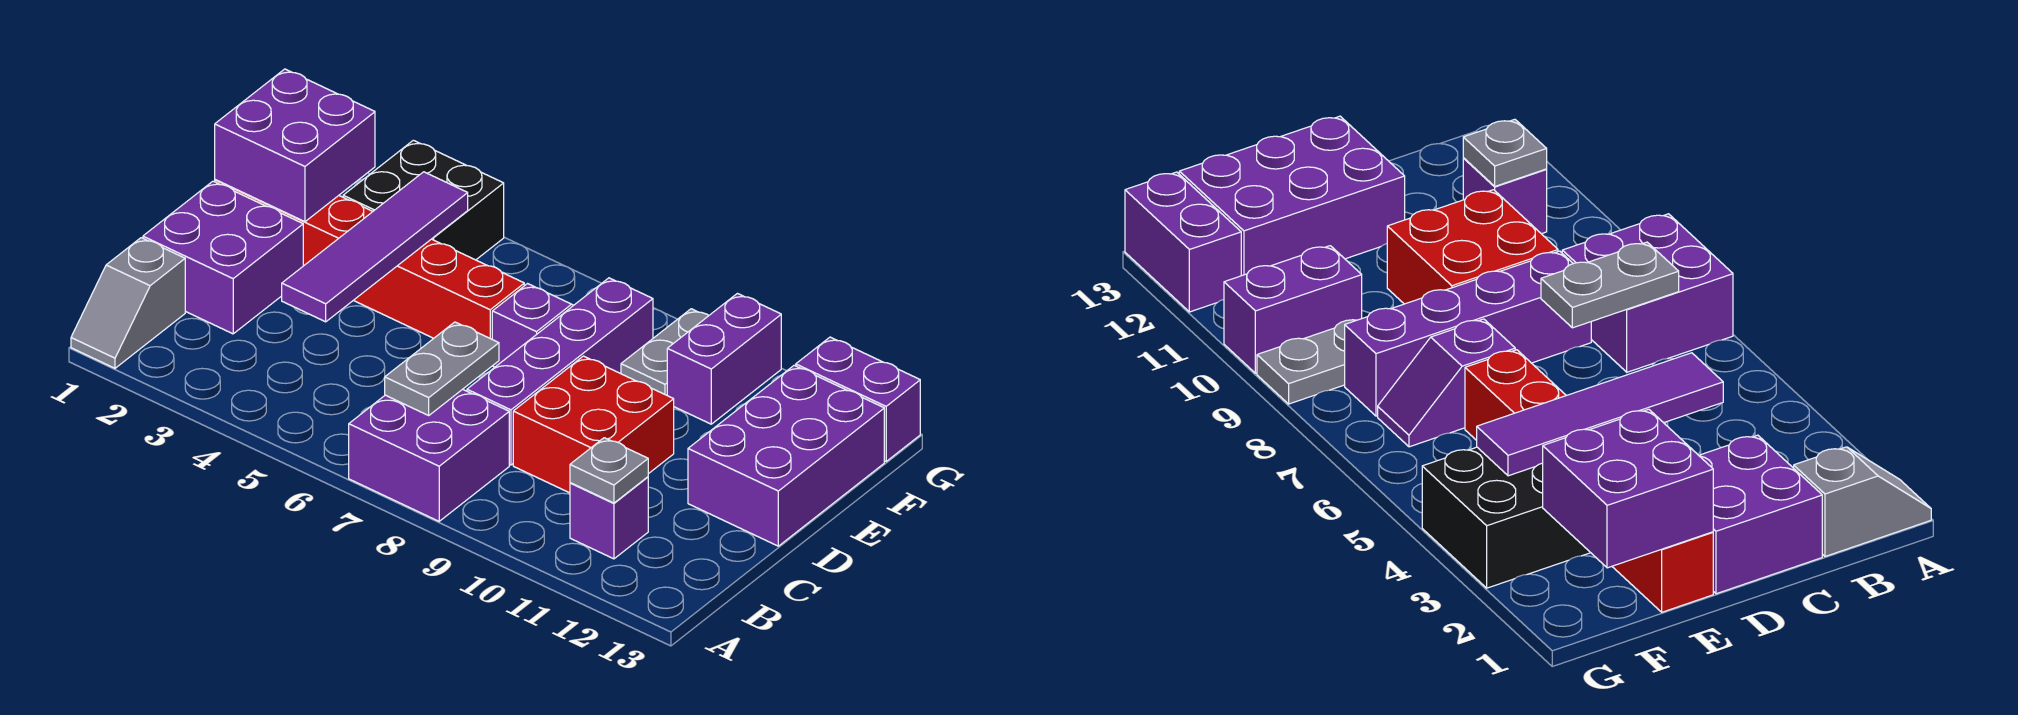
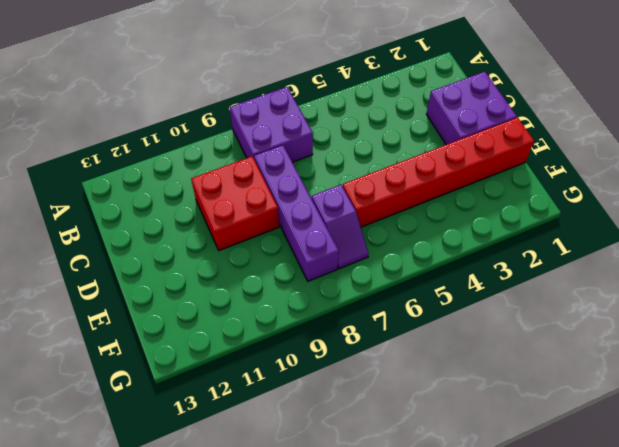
none -> grey slope A1:B1 level 1 top B
none -> purple brick B11 level 1
none -> purple brick D12:F13 level 1

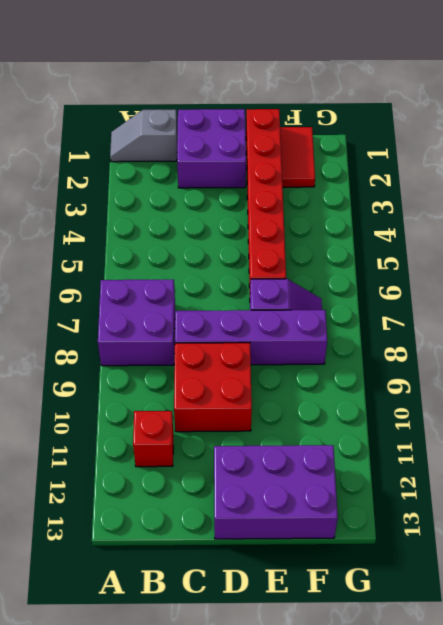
red brick B11 level 1 -> purple brick B11 level 1
red tile F1:F2 level 1 -> none
none -> black brick F3:G4 level 1
none -> grey plate F9:G9 level 1
none -> purple brick F10:G10 level 1

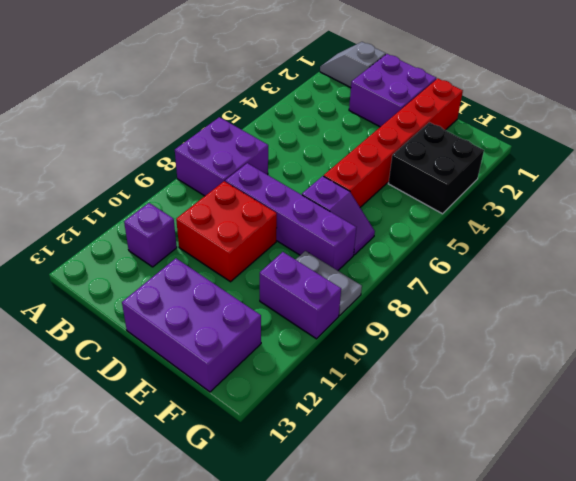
none -> purple brick G12:G13 level 1
none -> grey plate B7:C7 level 2
none -> grey plate B11 level 2

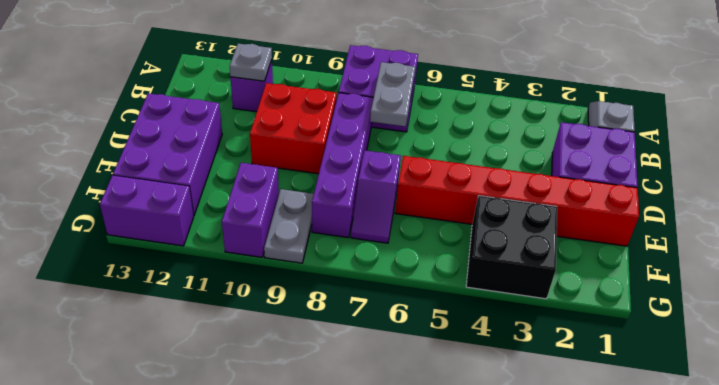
none -> purple tile C4:F4 level 2
none -> purple brick E1:F2 level 2

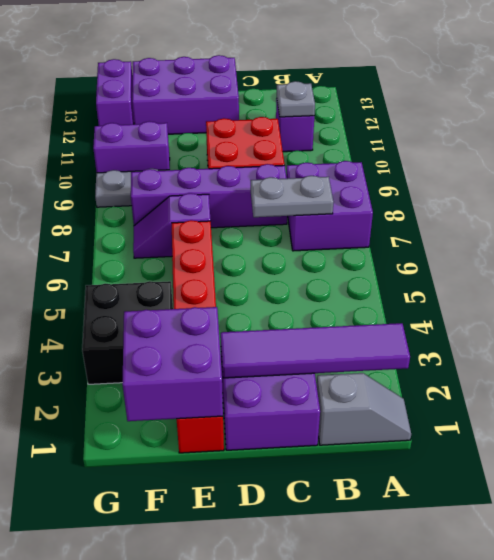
purple tile A2:D2 level 2 -> purple tile C4:F4 level 2

